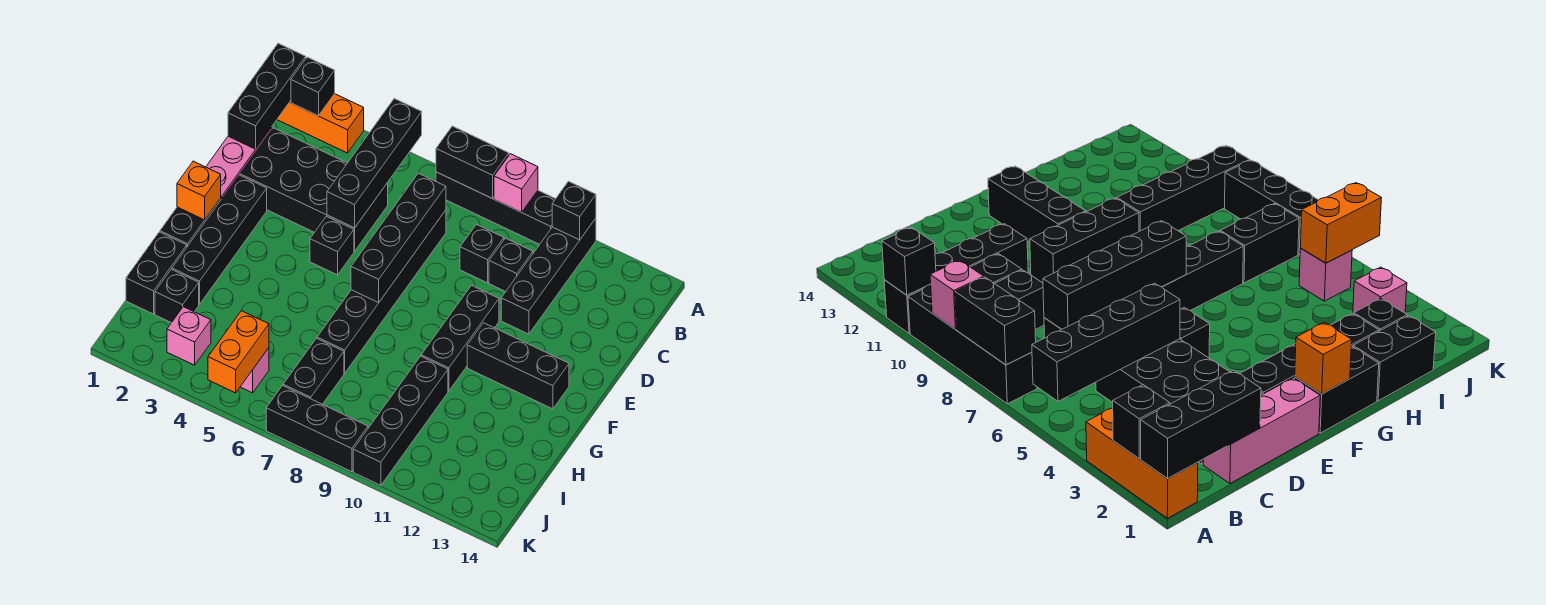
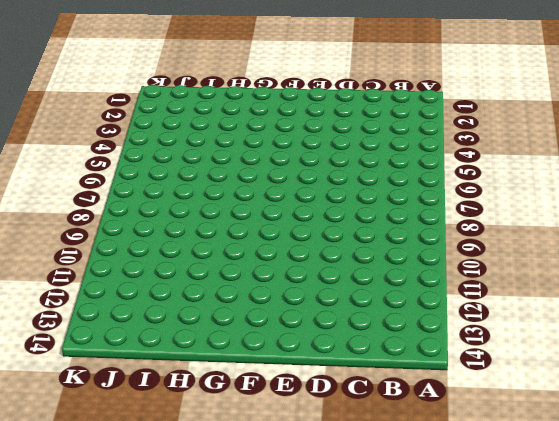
none -> orange brick A1:A3 level 1
none -> black brick A7:A10 level 1
none -> black brick A11:D11 level 1

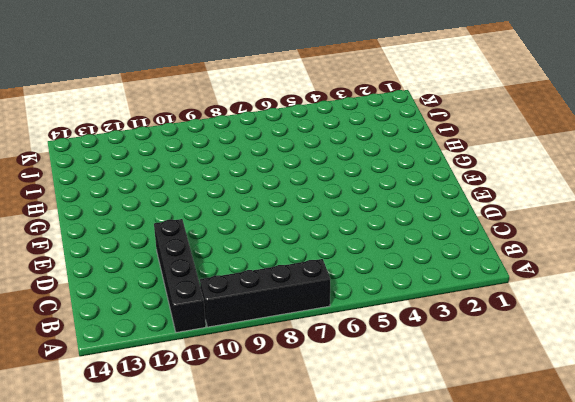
none -> orange brick A1:A3 level 1
none -> pink brick C1:E1 level 1
none -> black brick C2:D5 level 1

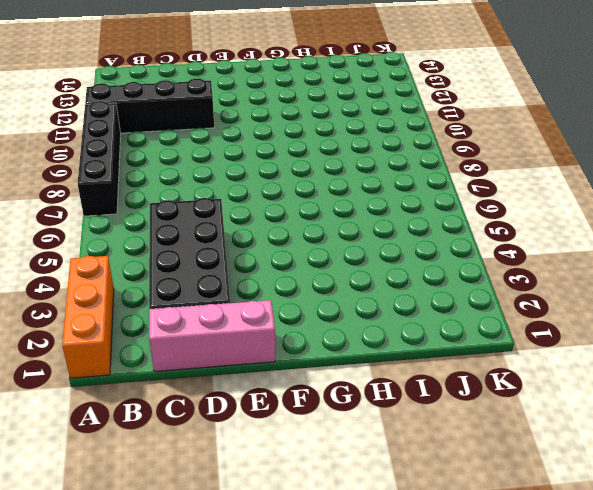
none -> black brick C7:H7 level 1
none -> black brick C9 level 1
none -> black brick C10 level 1

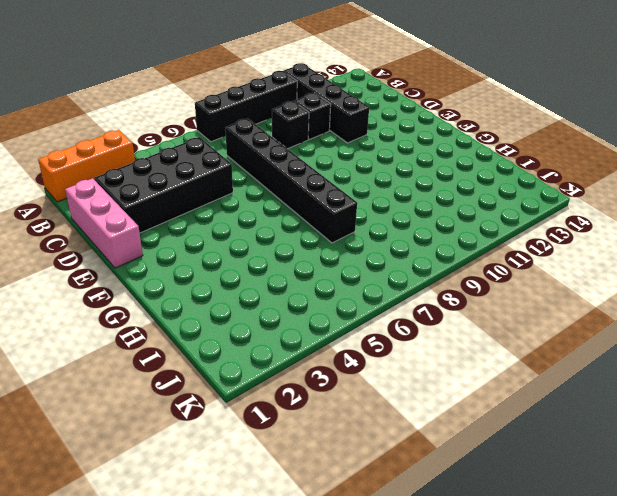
none -> black brick E2:H2 level 1
none -> black brick E5 level 1
none -> black brick E10:G10 level 1

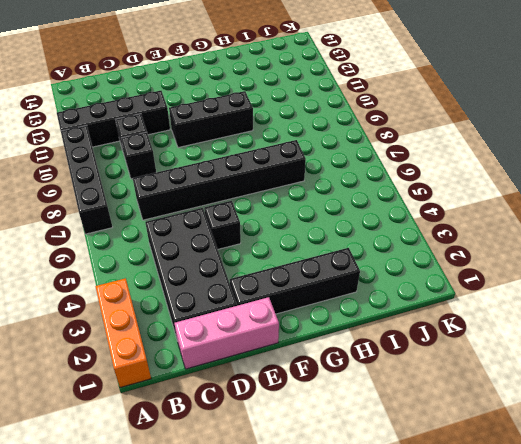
none -> black brick F1:G1 level 1
none -> black brick F11:F13 level 1
none -> black brick H1:I1 level 1

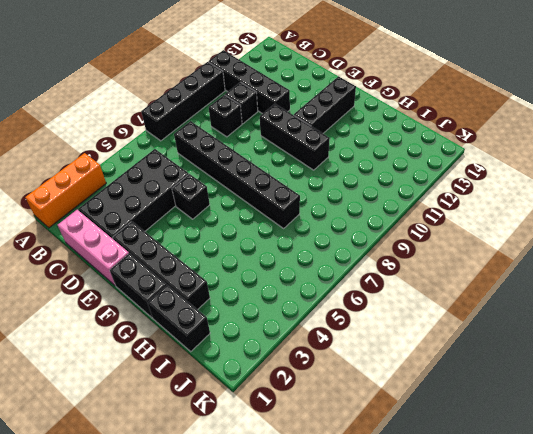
none -> black brick H10:K10 level 1
none -> black brick I2 level 1
none -> black brick I7:J7 level 1

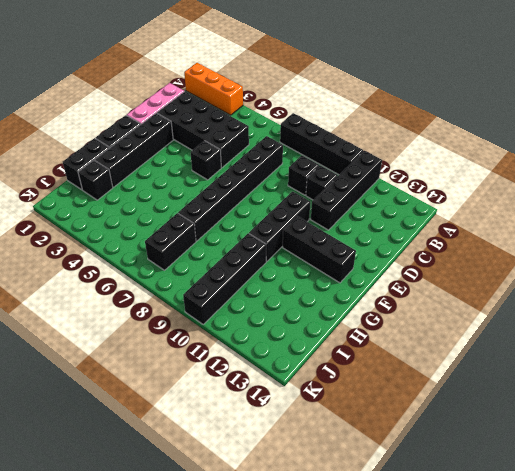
none -> pink brick J3 level 1
none -> pink brick J5 level 1
none -> black brick K7:K9 level 1

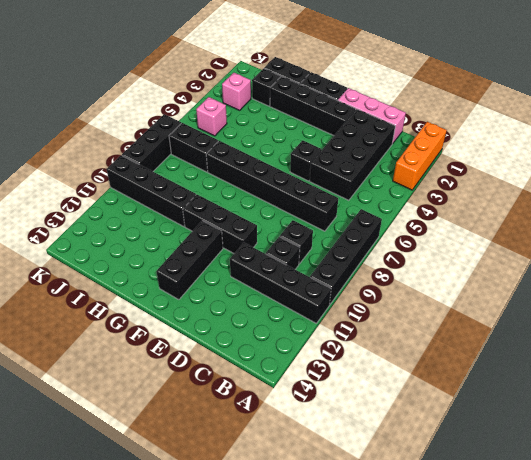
none -> black brick A1:C1 level 2
none -> black brick A2 level 2
none -> black brick A5:D5 level 2

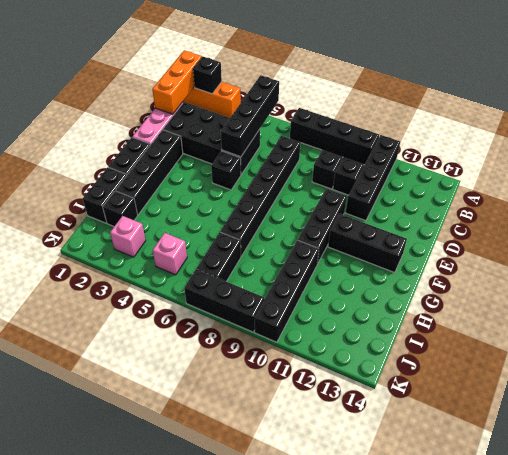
orange brick A1:C1 level 2 -> black brick A1:C1 level 2
none -> black brick A7:A8 level 2
none -> pink brick A9 level 2
none -> black brick A11 level 2

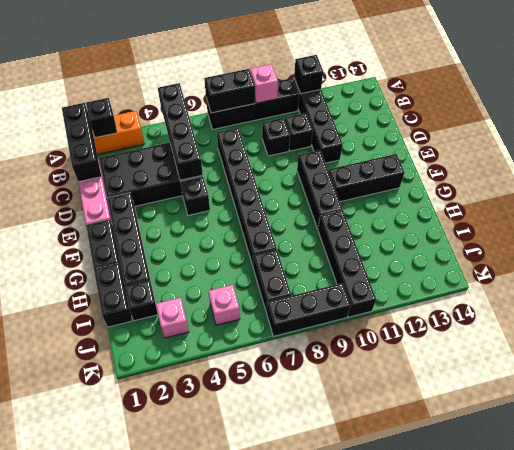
none -> black brick C7:F7 level 2
none -> orange brick F1 level 2
none -> orange brick J5:K5 level 2

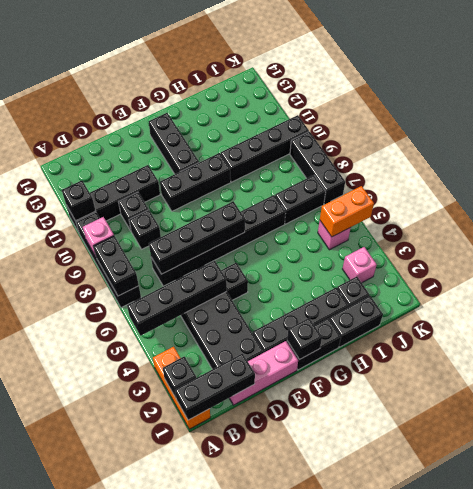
black brick F1 level 2 -> orange brick F1 level 2

